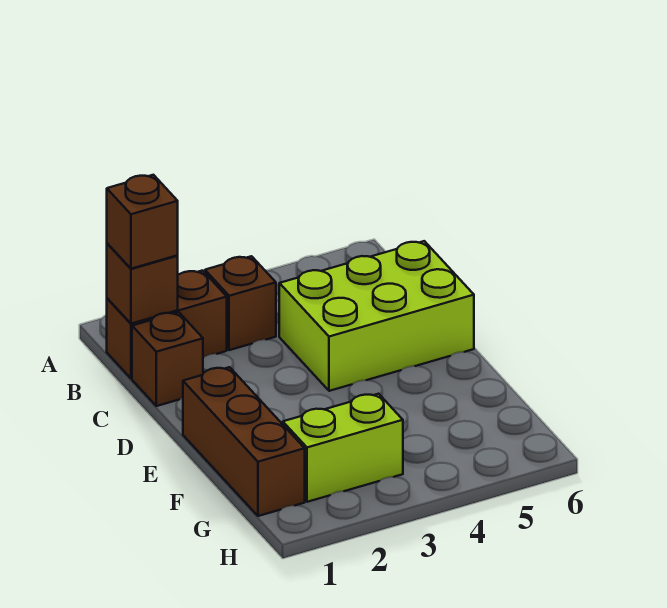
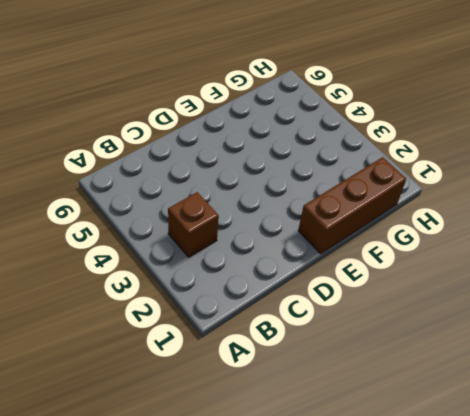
none -> brown brick B1:B2 level 1
none -> brown brick C1 level 1

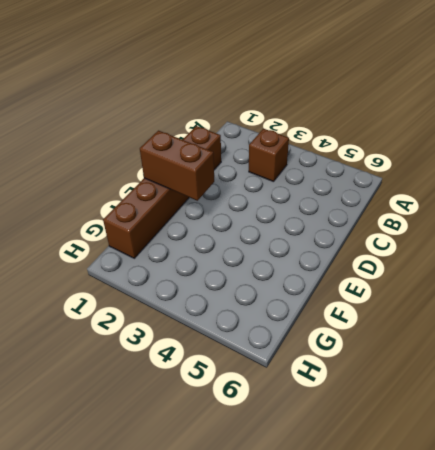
brown brick E1:E2 level 2 -> brown brick B1:B2 level 1
none -> lime brick C4:D6 level 1
none -> lime brick G2:G3 level 1

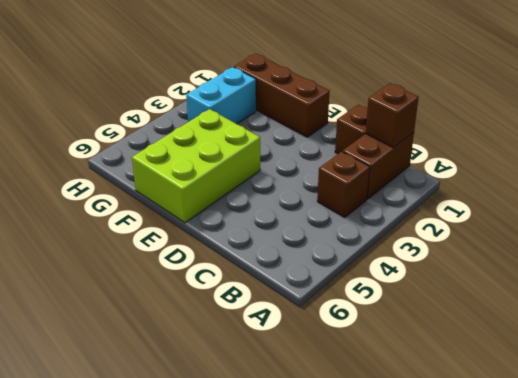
lime brick E4:F6 level 1 -> lime brick C4:D6 level 1
cyan brick G2:G3 level 1 -> lime brick G2:G3 level 1
none -> brown brick B1 level 3

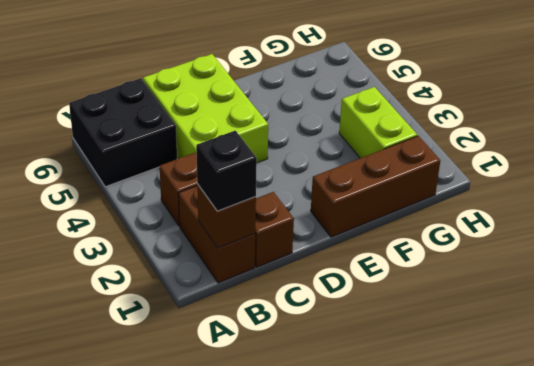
black brick A5:B6 level 1 -> none
black brick B1 level 3 -> brown brick B1 level 3

